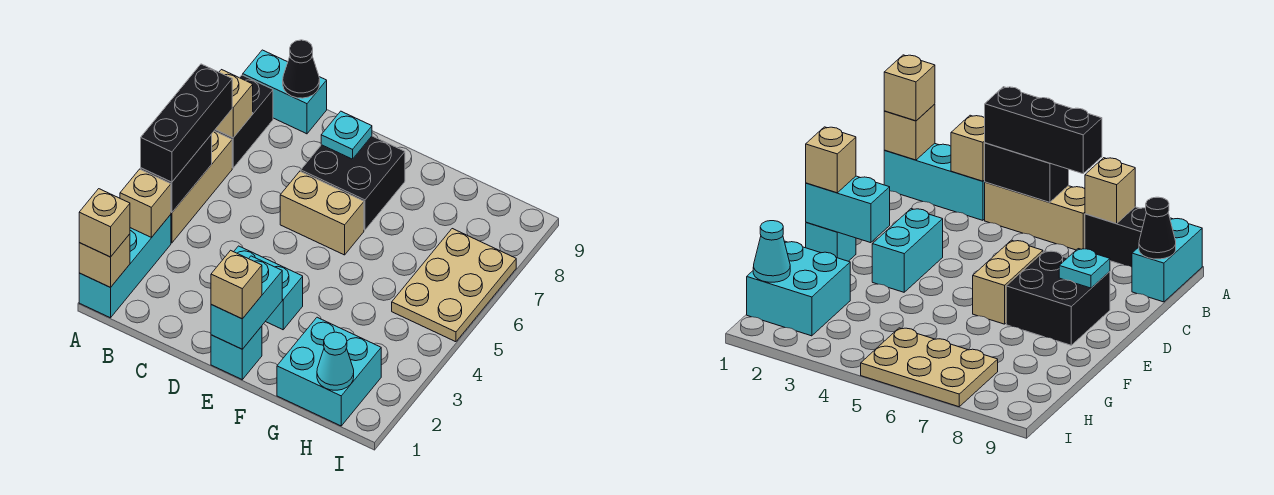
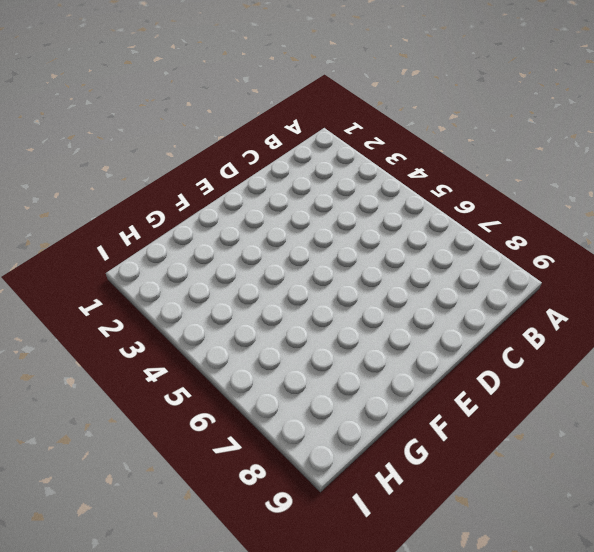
none -> cyan brick A1:A3 level 1
none -> tan brick A4:A6 level 1
none -> black brick A7:A8 level 1

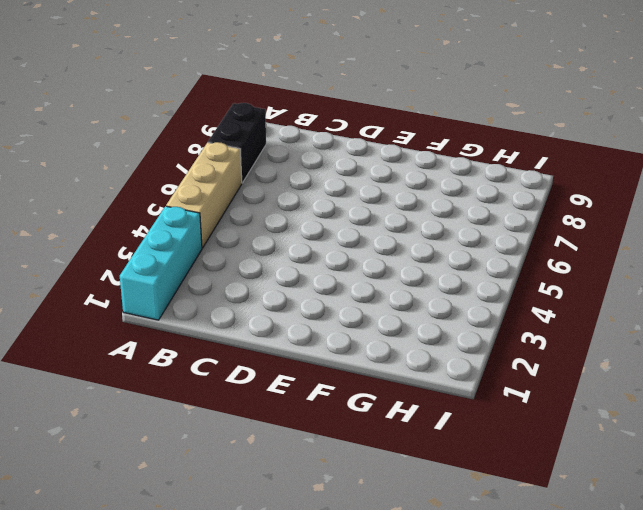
none -> cyan brick A9:B9 level 1
none -> cyan brick D3:E3 level 1
none -> tan brick D6:E6 level 1

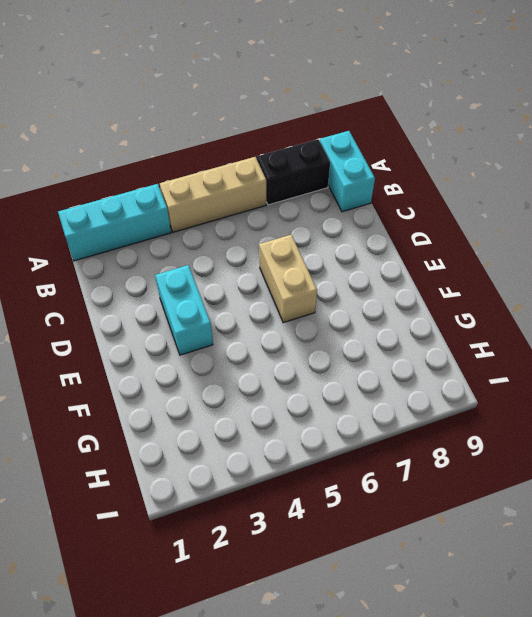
none -> black brick D7:E8 level 1
none -> cyan brick E1 level 1
none -> cyan brick G1:H2 level 1

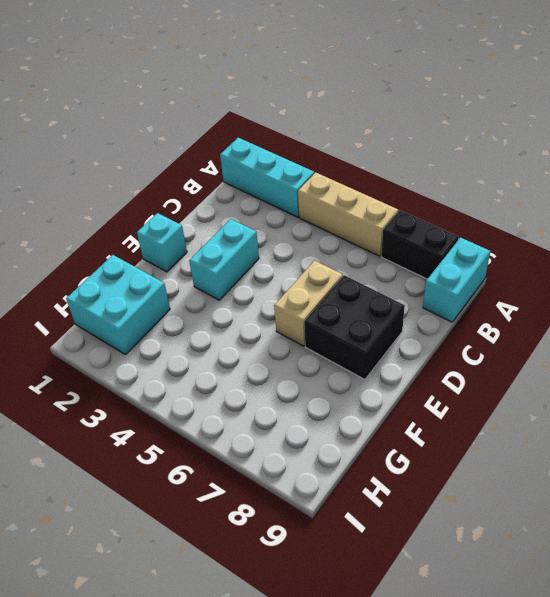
none -> tan plate H5:I7 level 1
none -> tan brick A1 level 2
none -> tan brick A3 level 2

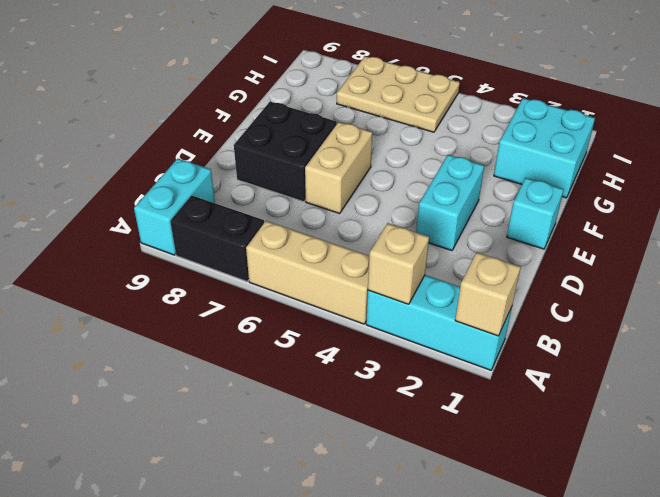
none -> black brick A4:A5 level 2
none -> tan brick A7 level 2
none -> black cone B9 level 2

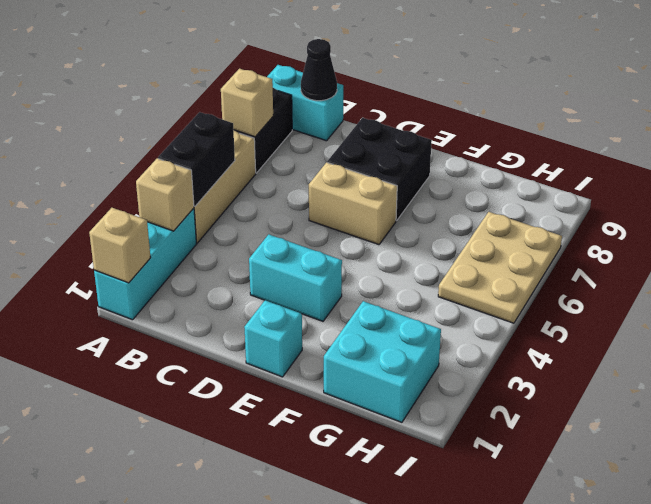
none -> cyan plate D8 level 2
none -> cyan brick E1:E2 level 2
none -> cyan cone H1 level 2

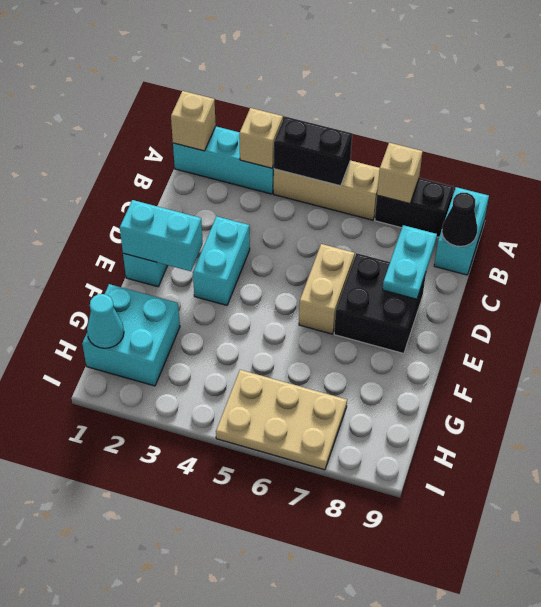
cyan plate C8:D8 level 2 -> cyan plate D8 level 2
none -> tan brick A1 level 3
none -> black brick A4:A6 level 3
none -> tan brick E1 level 3

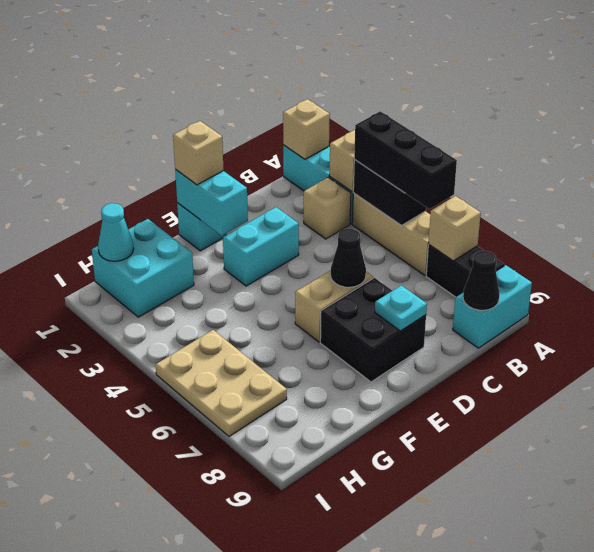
tan brick B3 level 1 -> tan brick A1 level 3
black cone D6 level 2 -> none

